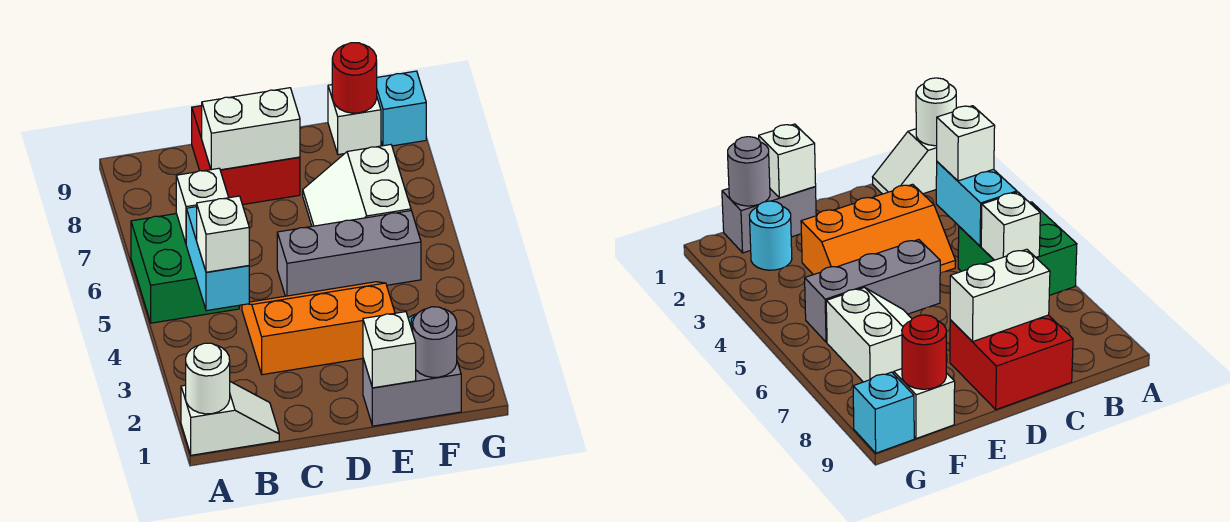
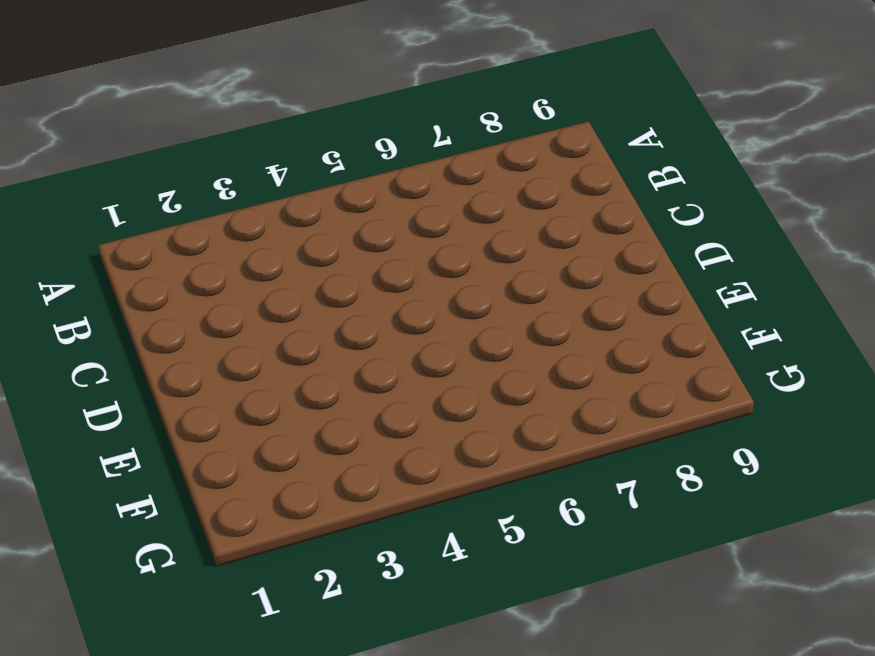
none -> white slope A1:B1 level 1 top A
none -> green brick A5:B6 level 1
none -> orange slope C3:E4 level 1 top 3

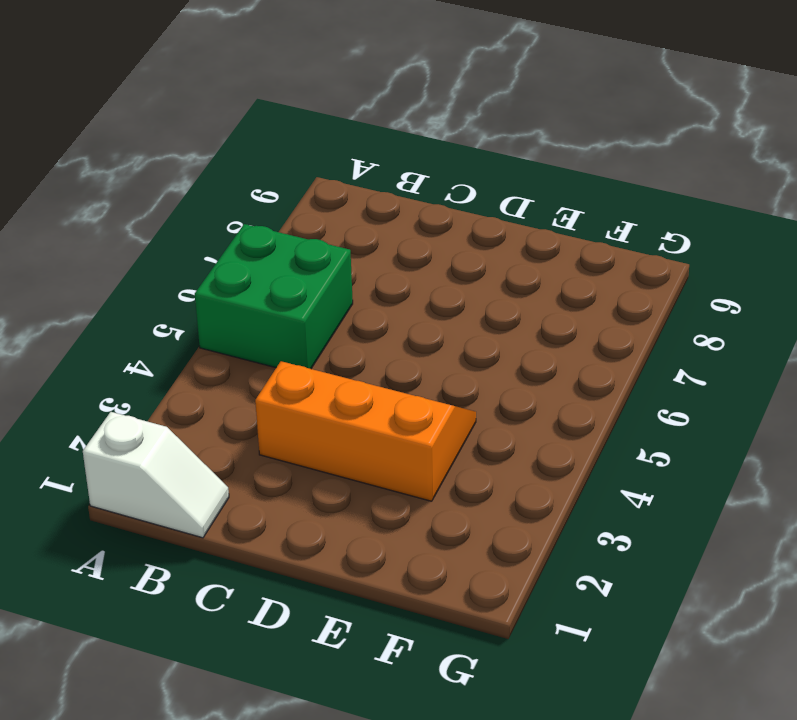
none -> red brick C8:D9 level 1
none -> grey brick D5:F5 level 1
none -> grey brick E1:F1 level 1

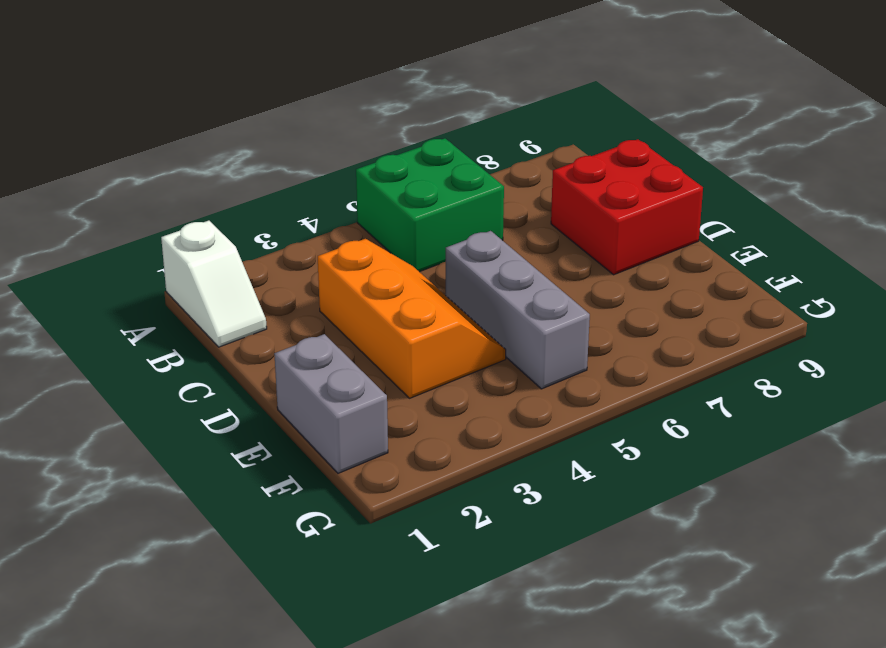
none -> white slope E6:F7 level 1 top F
none -> cyan round brick F2 level 1
none -> white brick F9 level 1

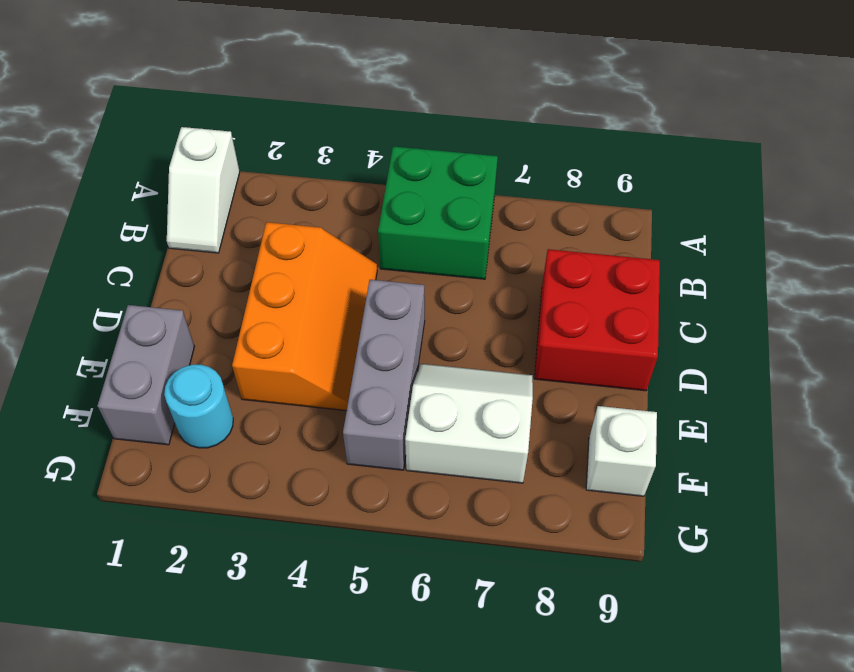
none -> cyan brick G9 level 1
none -> white round brick A1 level 2
none -> cyan brick B4:B5 level 2

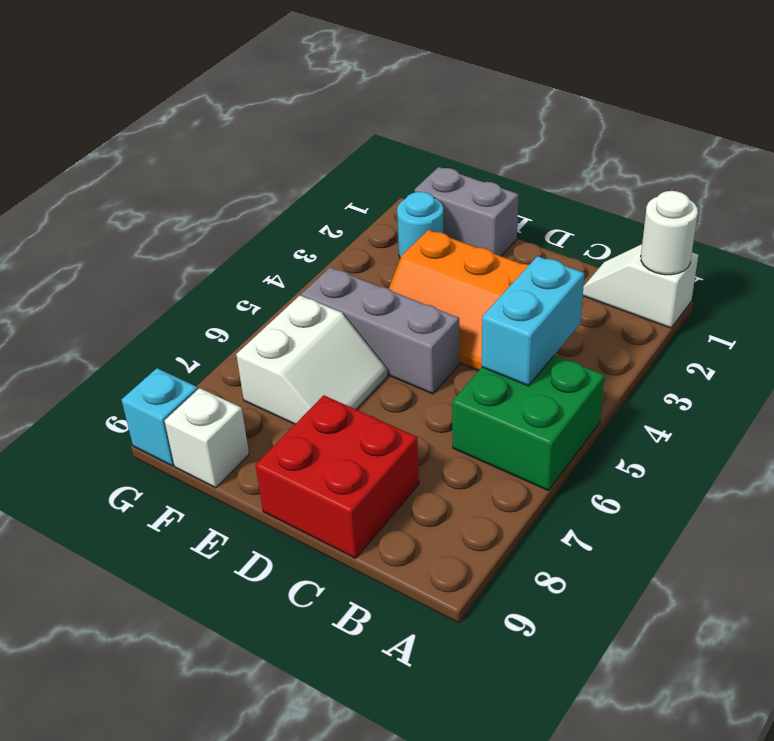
none -> white brick B6 level 2
none -> white brick C8:D8 level 2
none -> white brick E1 level 2

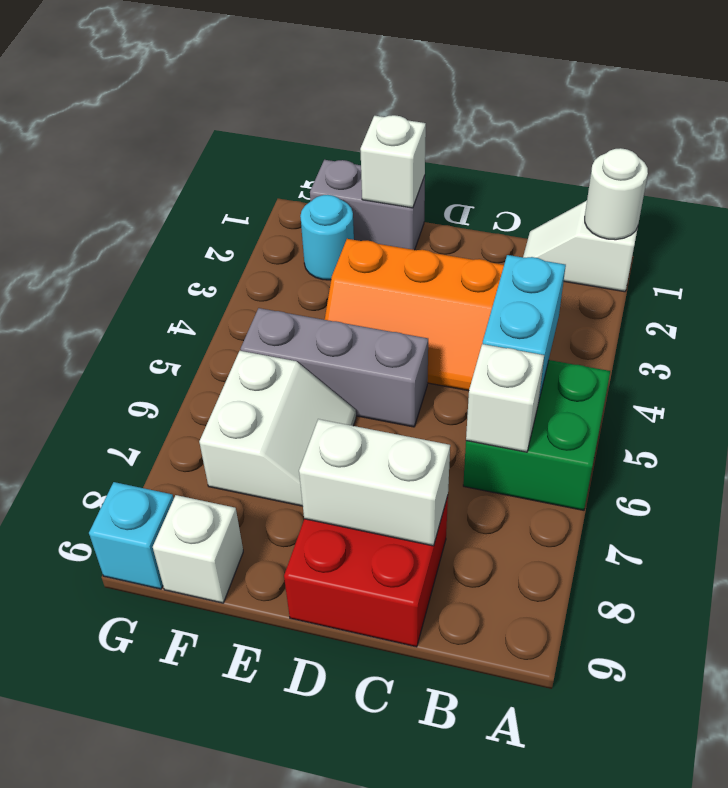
none -> grey round brick F1 level 2
none -> red round brick F9 level 2
none -> white brick B4 level 3

